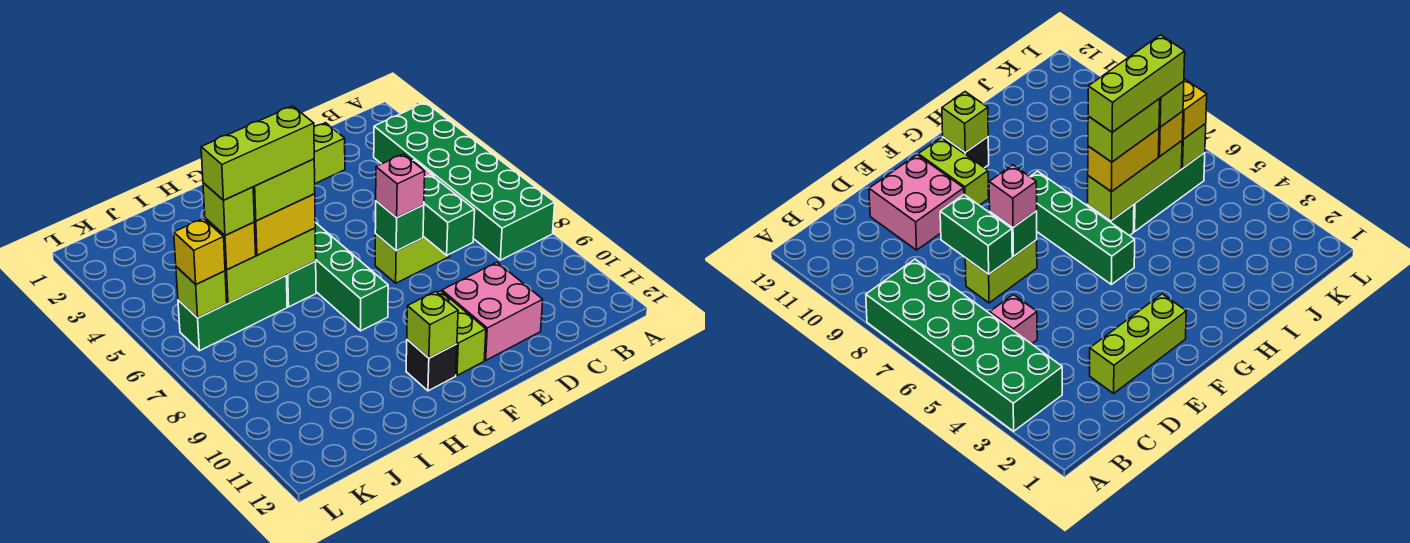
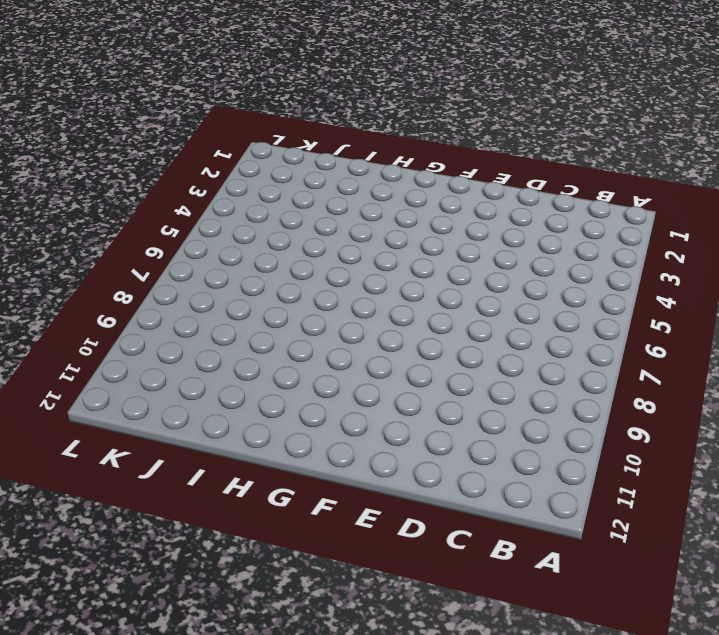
none -> green brick A3:B8 level 1
none -> pink brick C5 level 1
none -> lime brick D2:F2 level 1

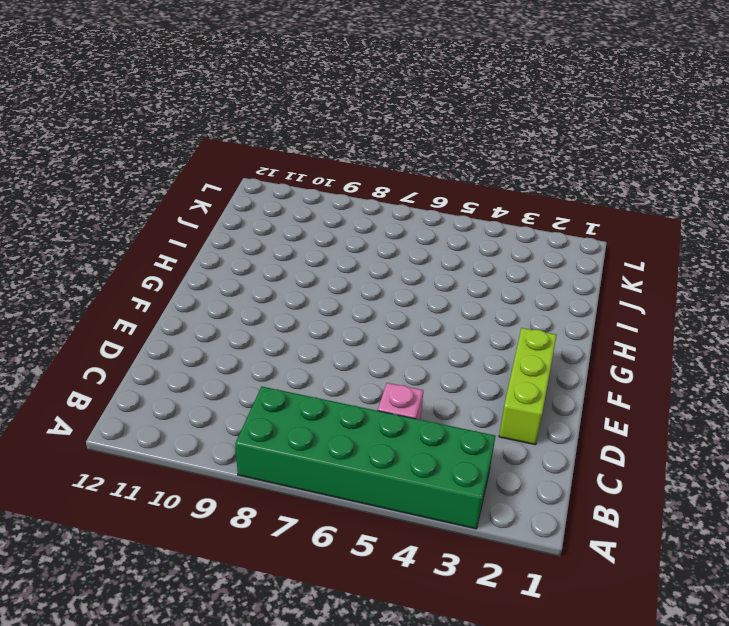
none -> lime brick D7:E7 level 1
none -> pink brick D10:E11 level 1
none -> lime brick F10:F11 level 1

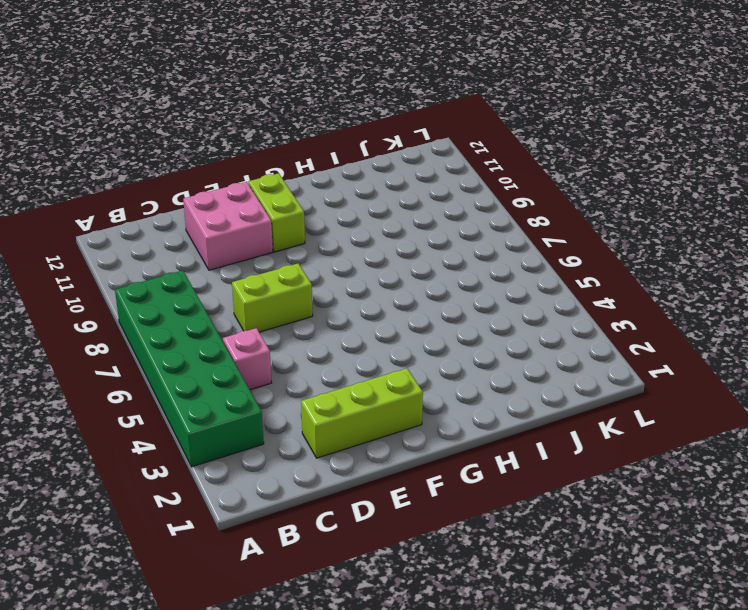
none -> green brick G5:G8 level 1
none -> black brick G11 level 1
none -> green brick H6 level 1

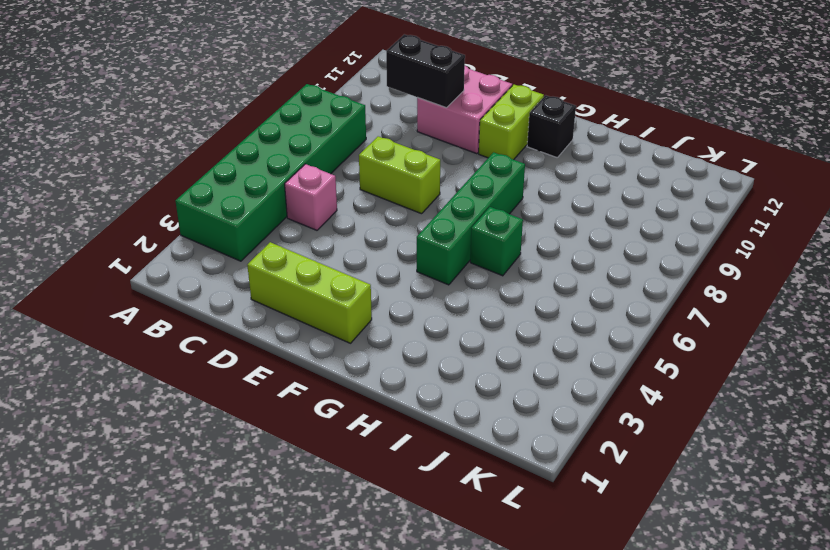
black brick C10:D10 level 2 -> none
none -> green brick I6:K6 level 1
none -> green brick D7:D8 level 2
none -> green brick E7 level 2

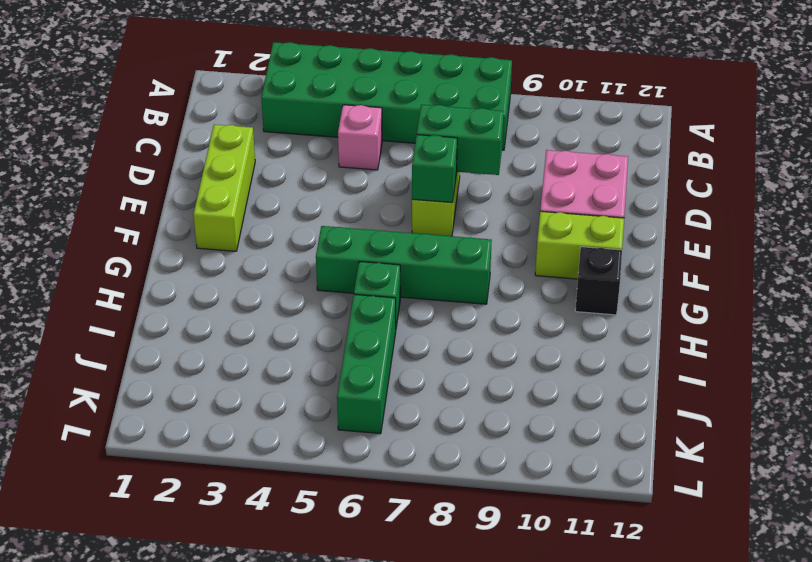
none -> lime brick G11 level 2
none -> lime brick H6:J6 level 2
none -> lime brick K6 level 2

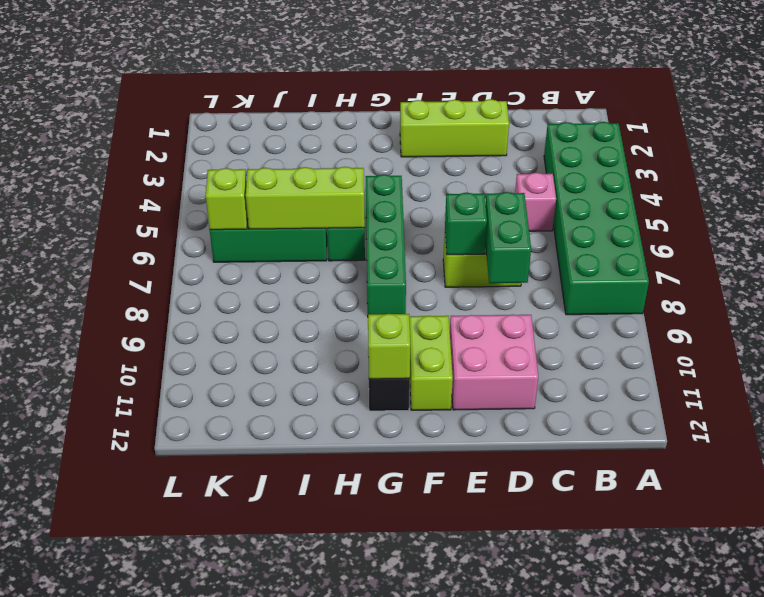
none -> pink brick E7 level 3
none -> yellow brick H6:I6 level 3
none -> yellow brick J6 level 3

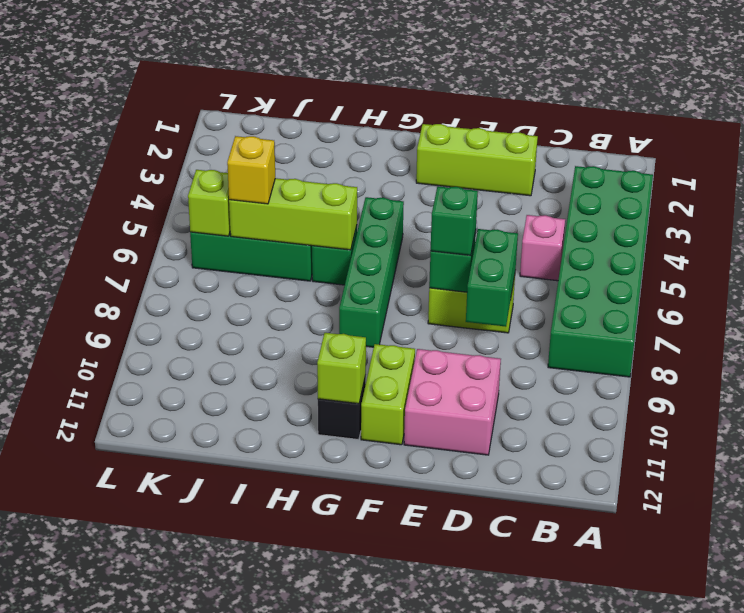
green brick E7 level 3 -> pink brick E7 level 3
none -> yellow brick H6:I6 level 3
none -> yellow brick K6 level 3
none -> lime brick H6:I6 level 4

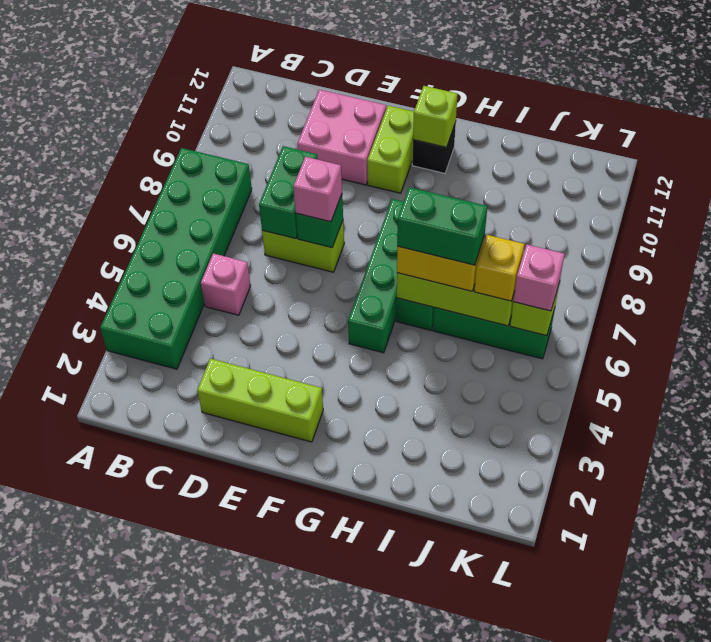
green brick H6:I6 level 4 -> lime brick H6:I6 level 4
pink brick K6 level 3 -> yellow brick K6 level 3
none -> lime brick J6 level 4
none -> lime brick H6:J6 level 5

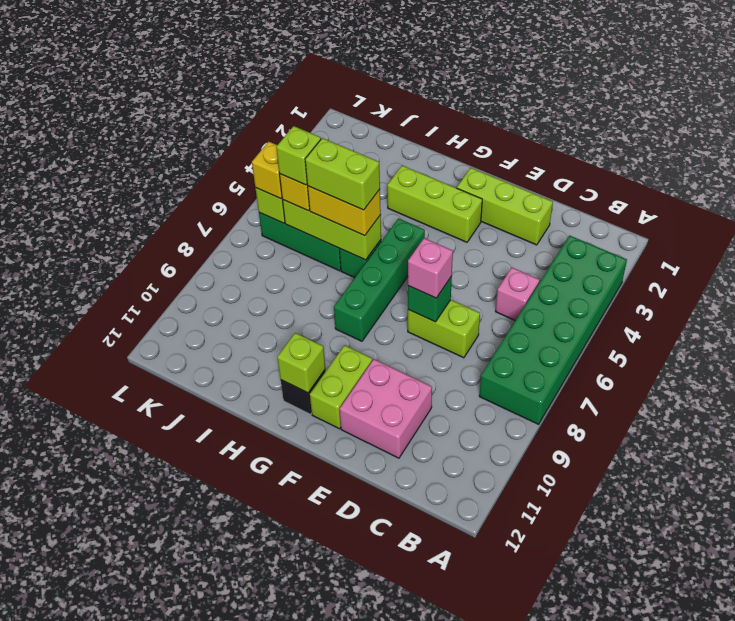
lime brick F3:H3 level 1 -> lime brick H6:J6 level 5
none -> green brick D7:D8 level 2

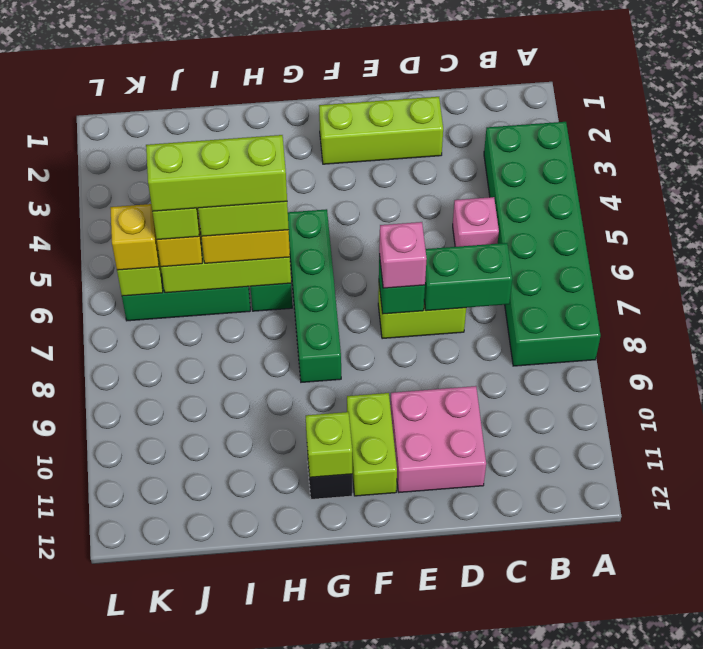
green brick C7:D7 level 2 -> green brick D7:D8 level 2

